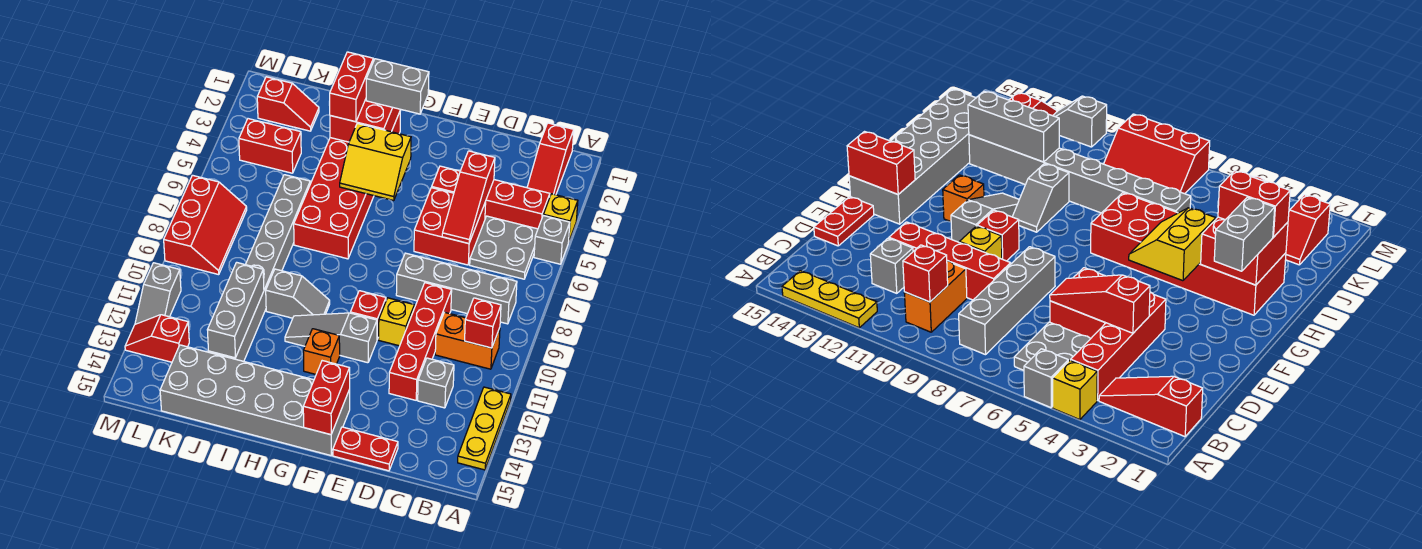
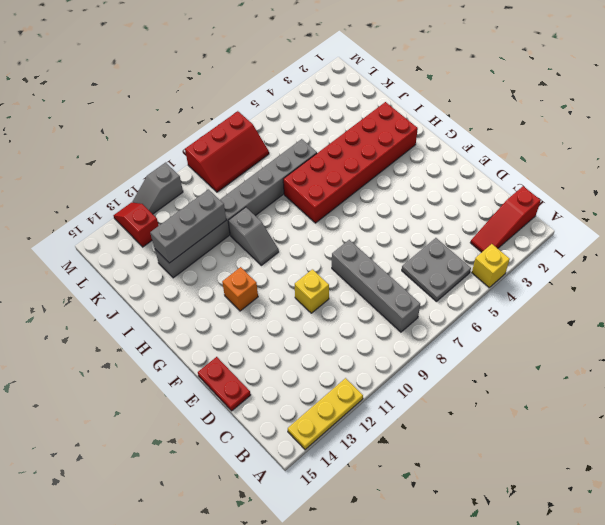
none -> grey brick A5 level 1
none -> red brick B4:E4 level 1
none -> orange brick B10:C10 level 1
none -> grey brick C12 level 1

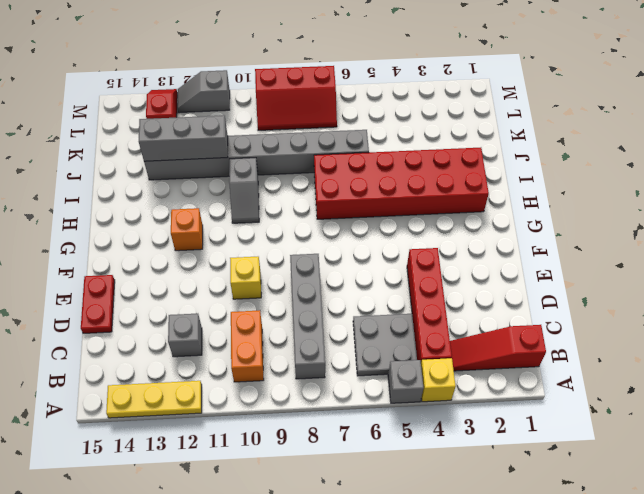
none -> red brick D5:E6 level 1
none -> red brick D9:D12 level 1
none -> red brick F10 level 1
none -> grey slope F11:H11 level 1 top F

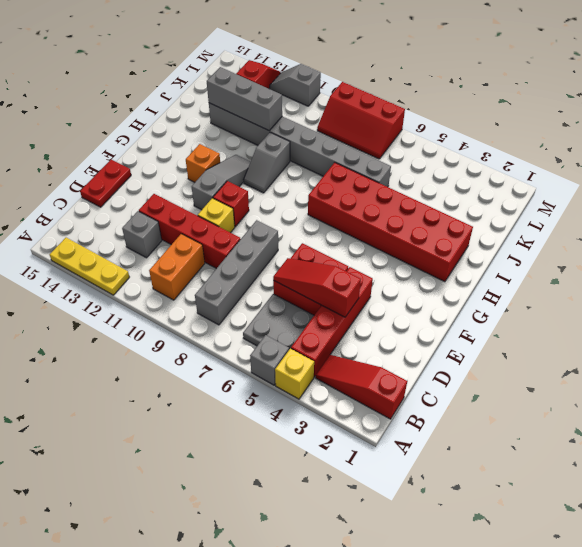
none -> grey brick F14:K15 level 1
none -> red slope K2:L2 level 1 top L
none -> red brick K4:L4 level 1
none -> red brick B10 level 2

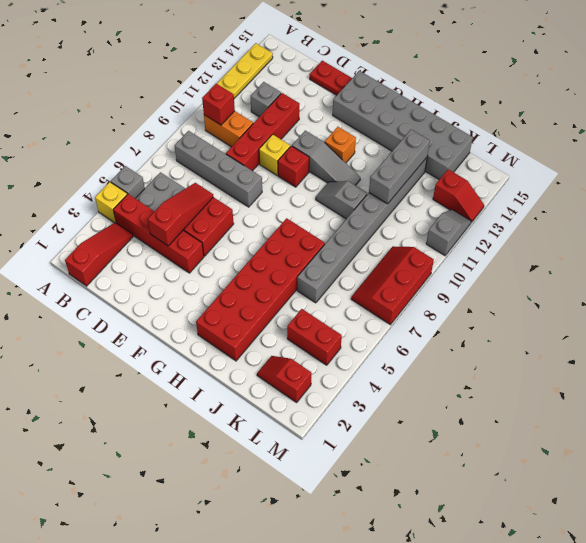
none -> red brick F14:F15 level 2
none -> yellow slope G4:H5 level 2 top 4
none -> red brick H2:I3 level 2
none -> grey brick G2:H2 level 3

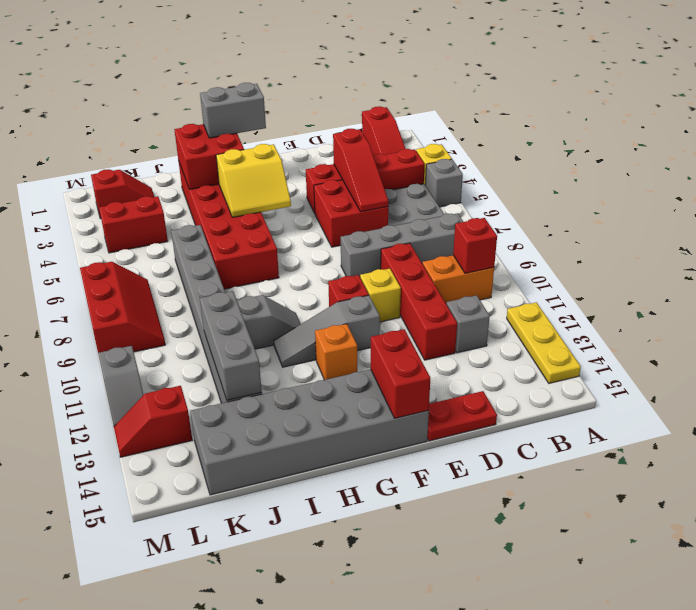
none -> red brick I2:I3 level 3

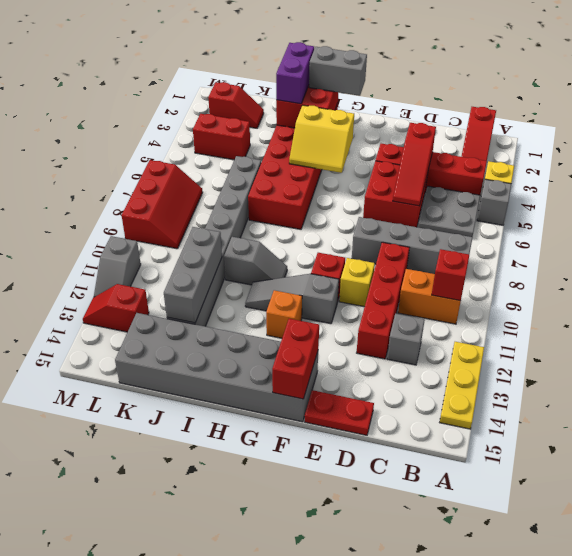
purple brick I2:I3 level 3 -> red brick I2:I3 level 3

